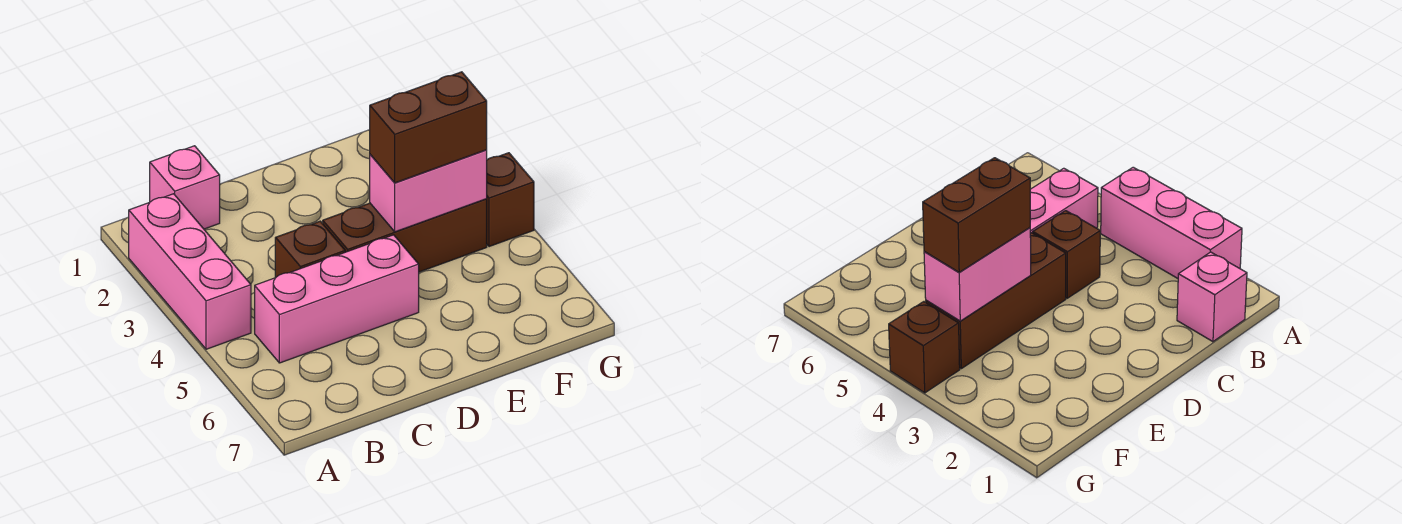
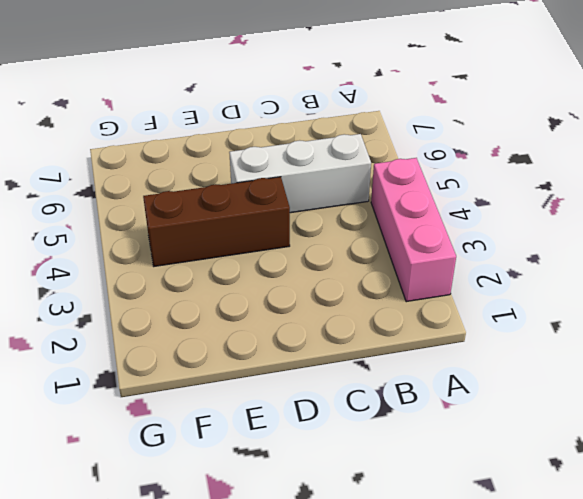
white brick B5:D5 level 1 -> pink brick B5:D5 level 1
none -> pink brick B1 level 1
none -> brown brick C4 level 1

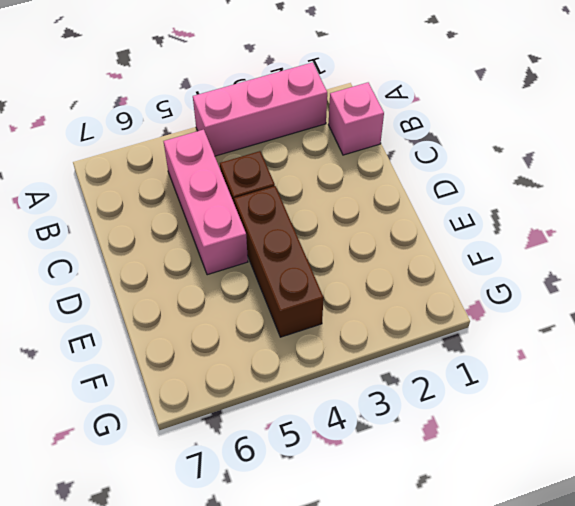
none -> brown brick G4 level 1
none -> pink brick E4:F4 level 2

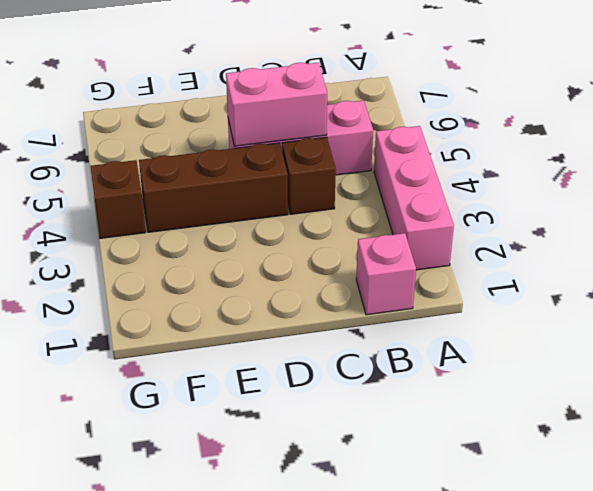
pink brick C5:D5 level 2 -> pink brick E4:F4 level 2
none -> brown brick E4:F4 level 3

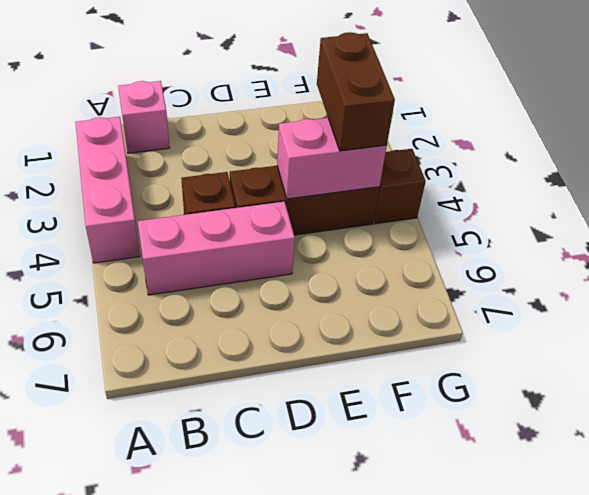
brown brick F3:F4 level 3 -> brown brick E4:F4 level 3

